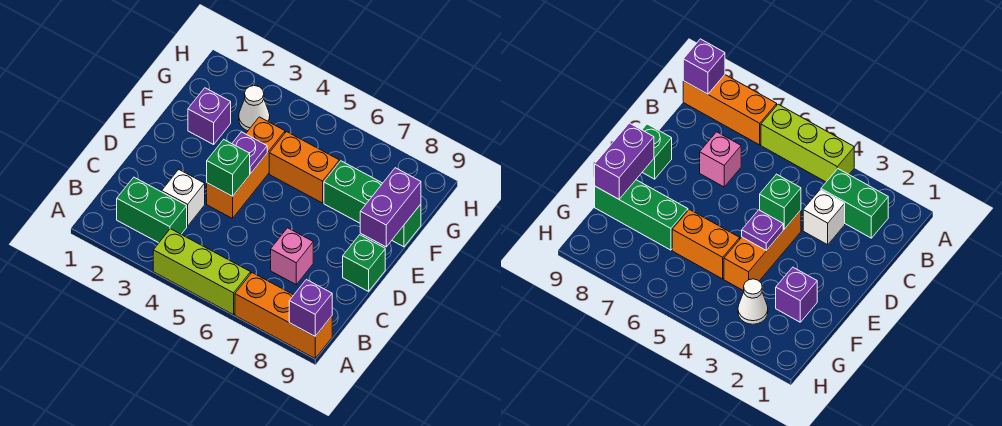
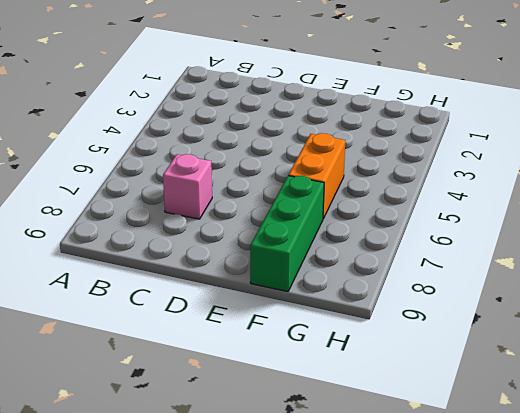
none -> lime brick A4:A6 level 1
none -> orange brick A7:A9 level 1
none -> green brick B2:B3 level 1

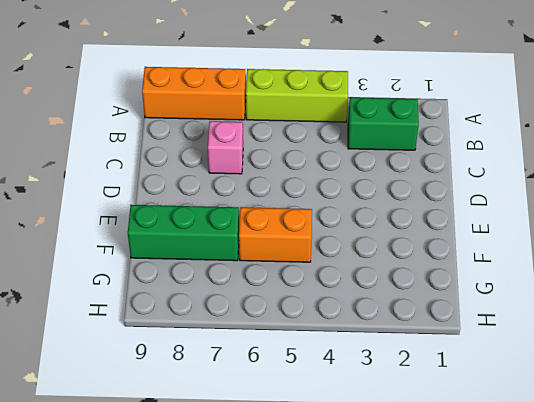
none -> white brick C3 level 1
none -> orange brick D4:F4 level 1
none -> green brick D9 level 1

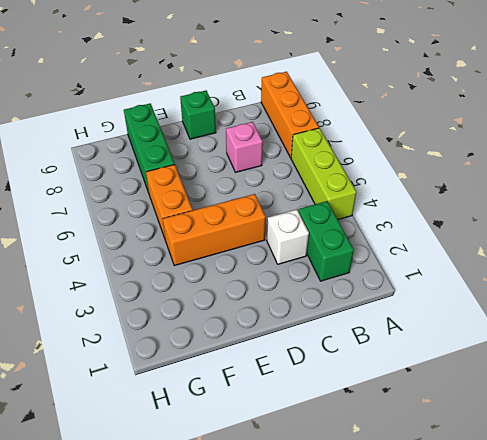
none -> purple brick F2 level 1
none -> white cone G3 level 1
none -> purple brick A9 level 2

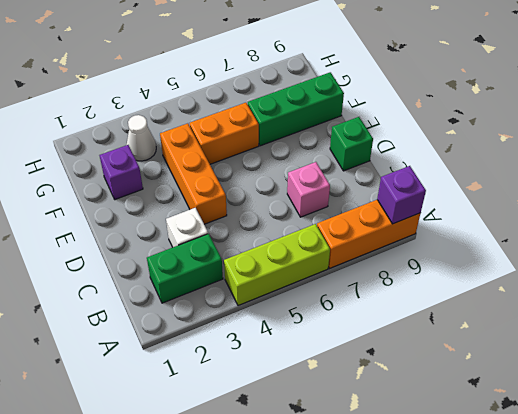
none -> green brick D4 level 2
none -> purple plate E4 level 2
none -> purple brick E9:F9 level 2

